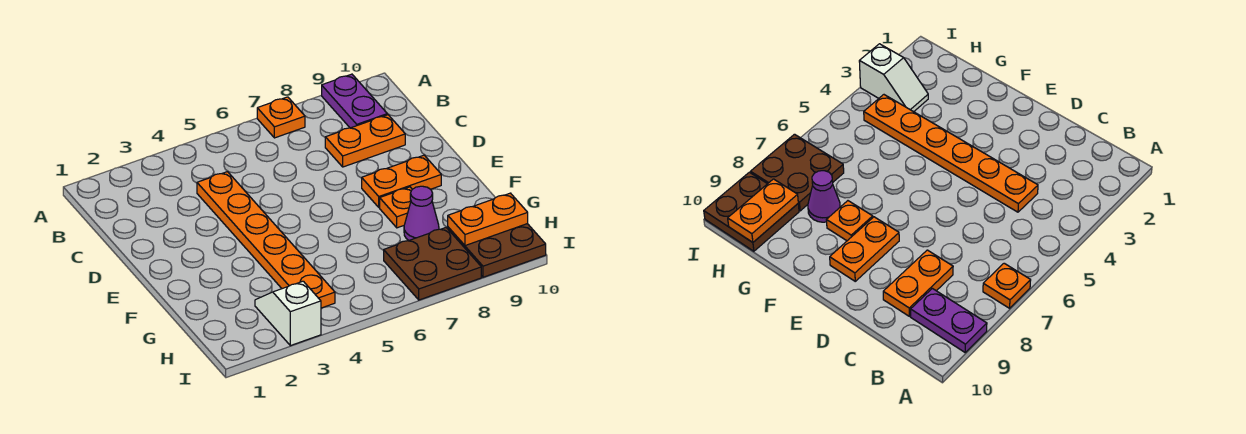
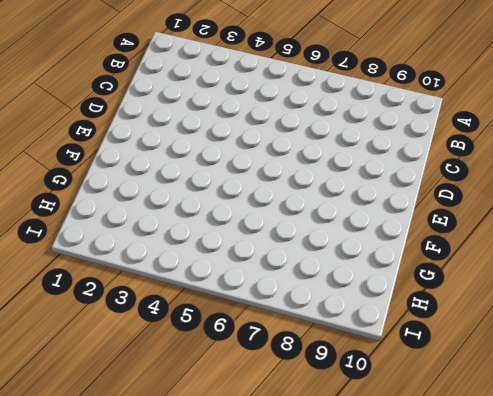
none -> orange plate A7 level 1
none -> purple plate A9:B9 level 1

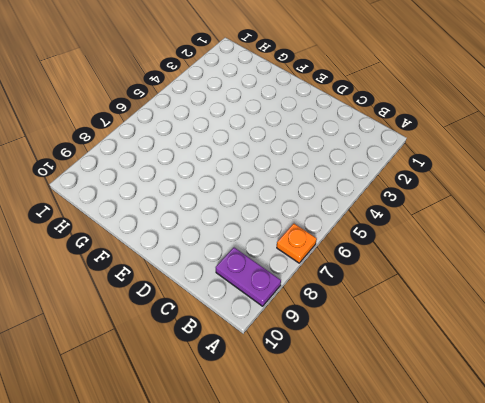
none -> orange plate C4:H4 level 1
none -> orange plate C8:C9 level 1

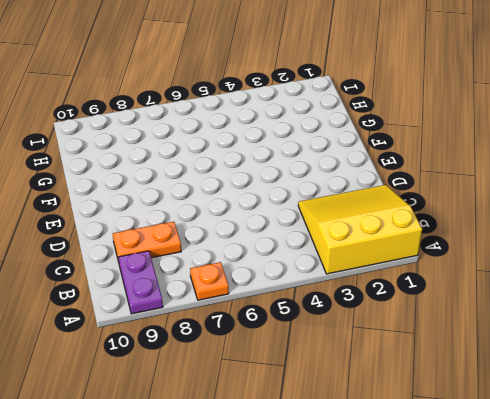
yellow slope A1:C3 level 1 top A -> none
none -> orange plate C4:H4 level 1
none -> orange plate E8:E9 level 1

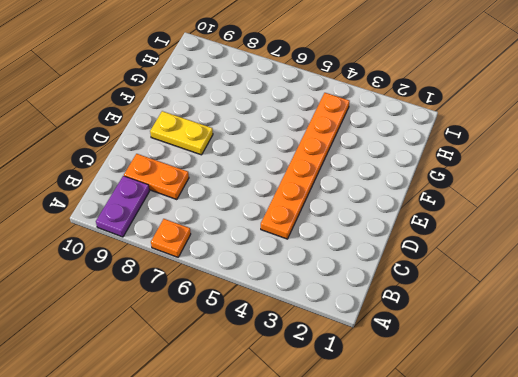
yellow plate E8:E9 level 1 -> orange plate E8:E9 level 1
none -> orange plate F8 level 1
none -> purple cone G8 level 1

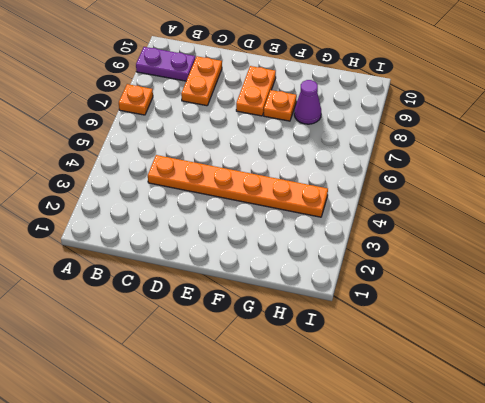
none -> white slope H3:I3 level 1 top I
none -> brown plate H7:I8 level 1

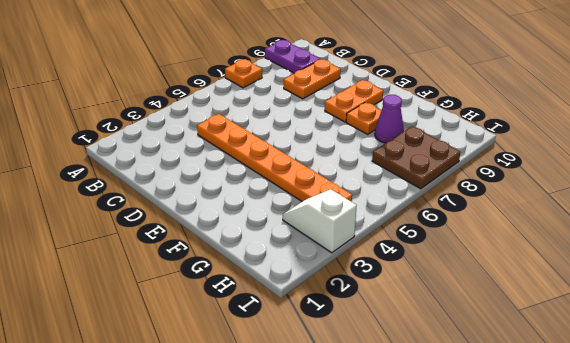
none -> brown plate H9:I10 level 1
none -> orange plate H9:H10 level 2

